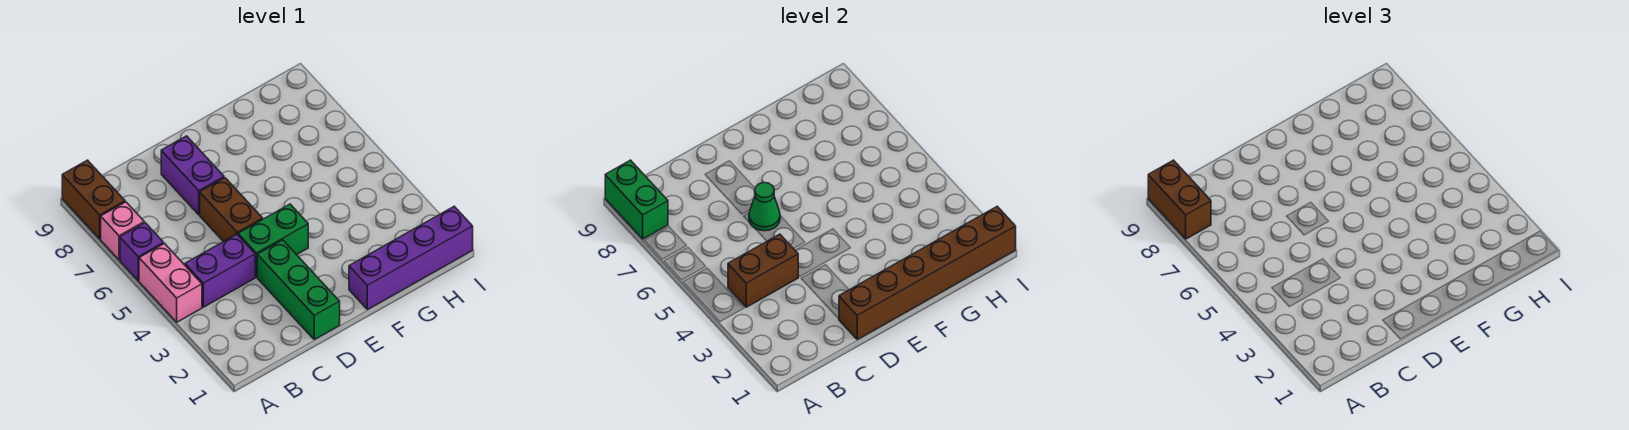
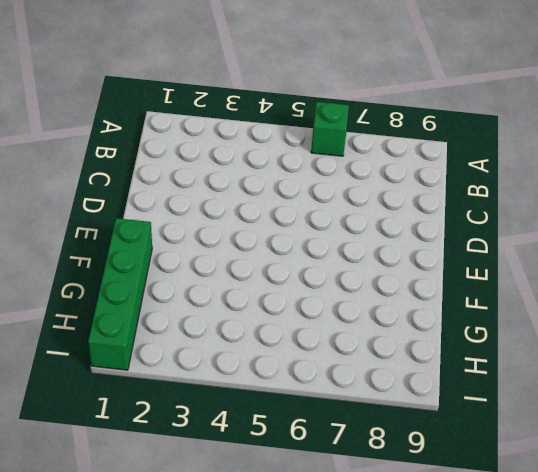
green brick A6 level 1 -> purple brick A6 level 1
green brick F1:I1 level 1 -> purple brick F1:I1 level 1
none -> pink brick A4:A5 level 1
none -> pink brick A7 level 1
none -> brown brick A8:A9 level 1

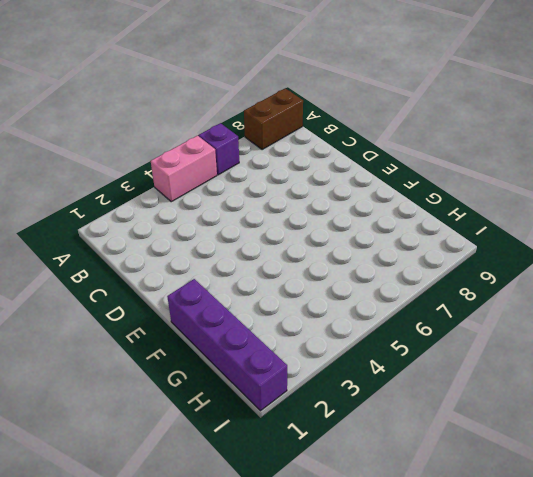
none -> pink brick A7 level 1
none -> purple brick B4:C4 level 1
none -> green brick D1:D3 level 1

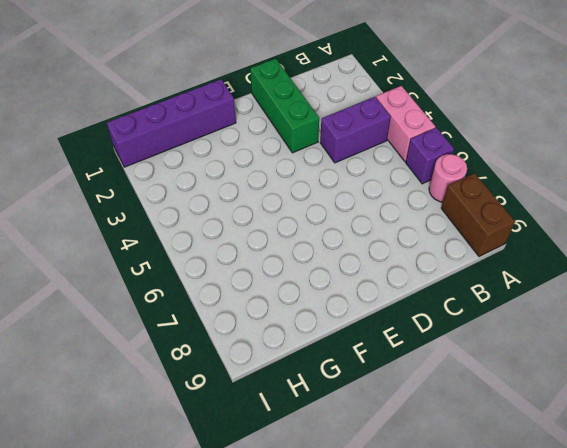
pink round brick A7 level 1 -> pink brick A7 level 1
none -> green brick D4:E4 level 1
none -> brown brick D5:D6 level 1
none -> purple brick D7:D8 level 1

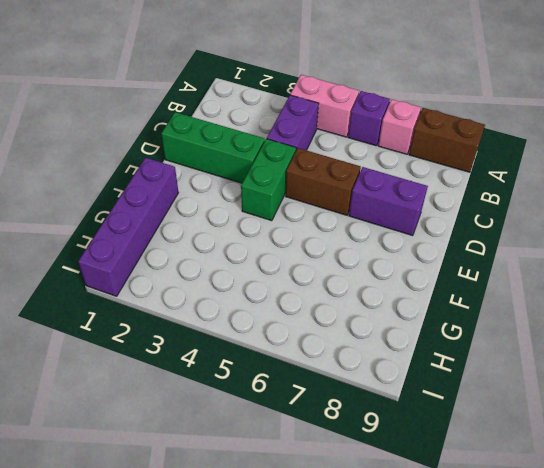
none -> green brick A8:A9 level 2
none -> brown brick B4:C4 level 2
none -> brown brick D1:I1 level 2

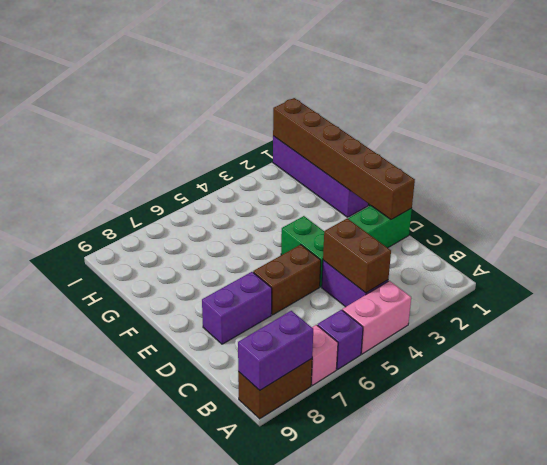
purple brick A8:A9 level 2 -> green brick A8:A9 level 2
none -> green cone D6 level 2
none -> brown brick A8:A9 level 3

